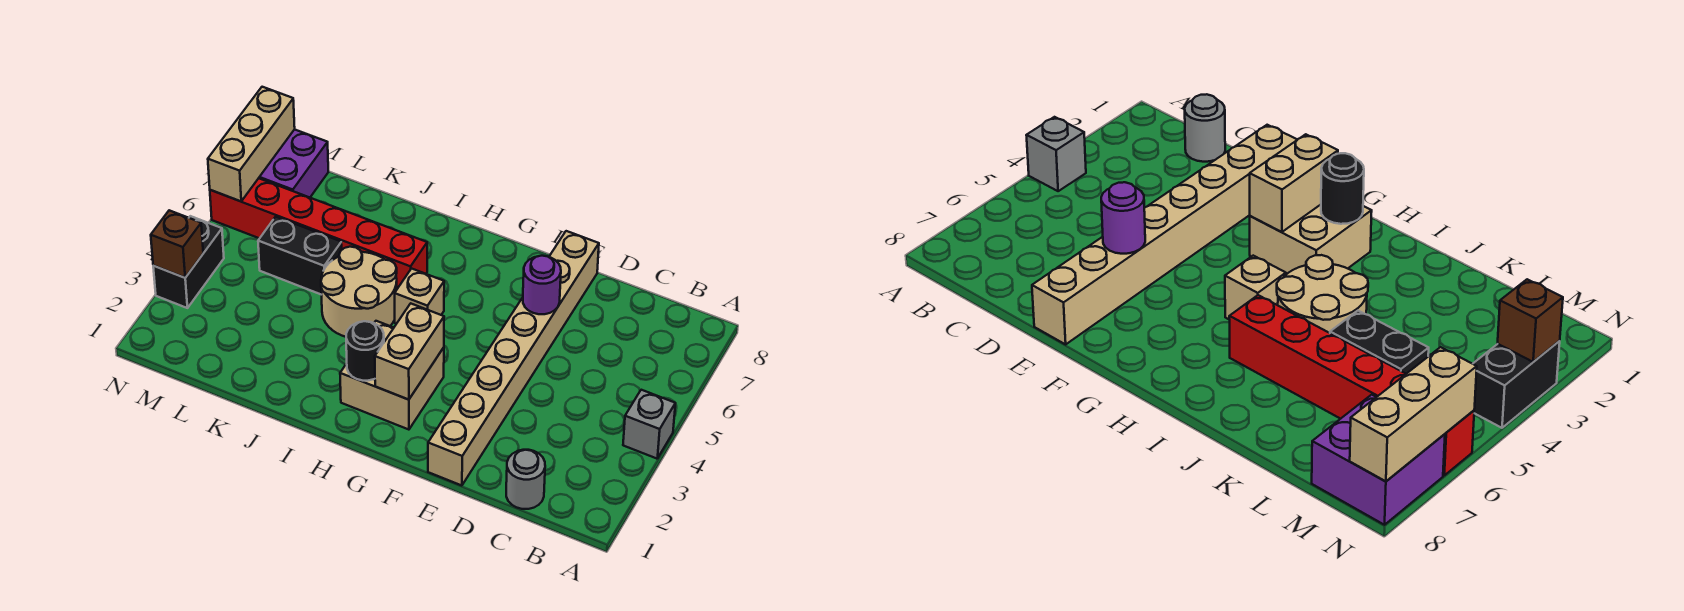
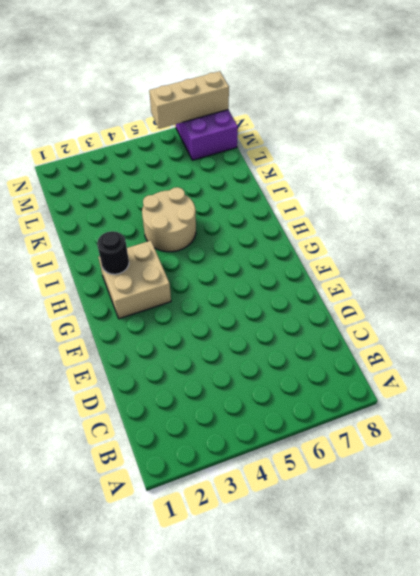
none -> grey brick A4 level 1
none -> grey round brick C1 level 1
none -> tan brick E1:E8 level 1

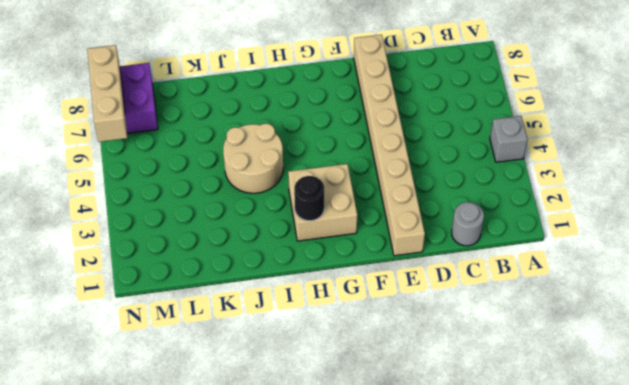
none -> tan brick H5 level 1
none -> red brick I6:N6 level 1
none -> black brick K5:L5 level 1

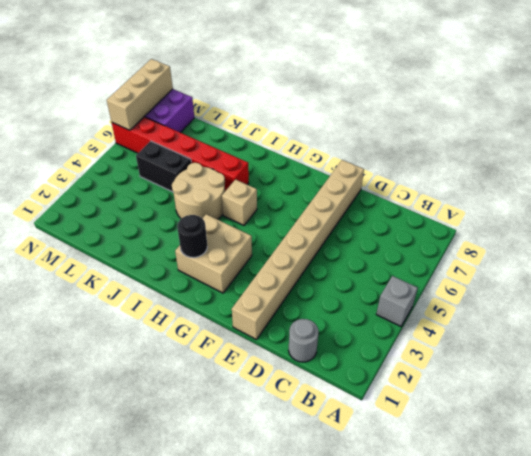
none -> black brick N3:N4 level 1
none -> purple round brick E6 level 2
none -> tan brick G2:G3 level 2

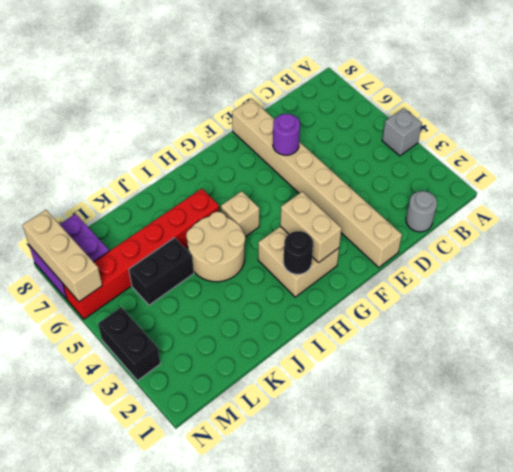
none -> brown brick N3 level 2

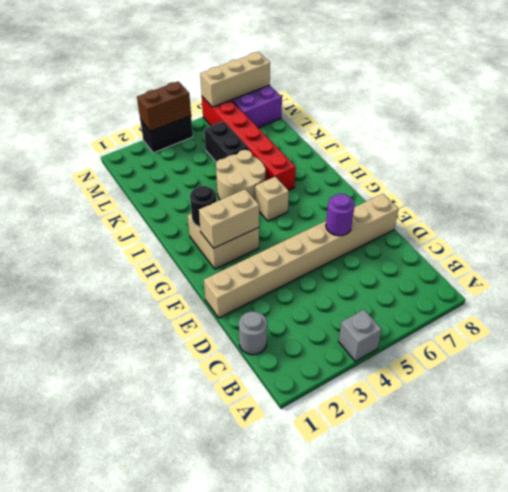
brown brick N3:N4 level 2 -> brown brick N3 level 2

